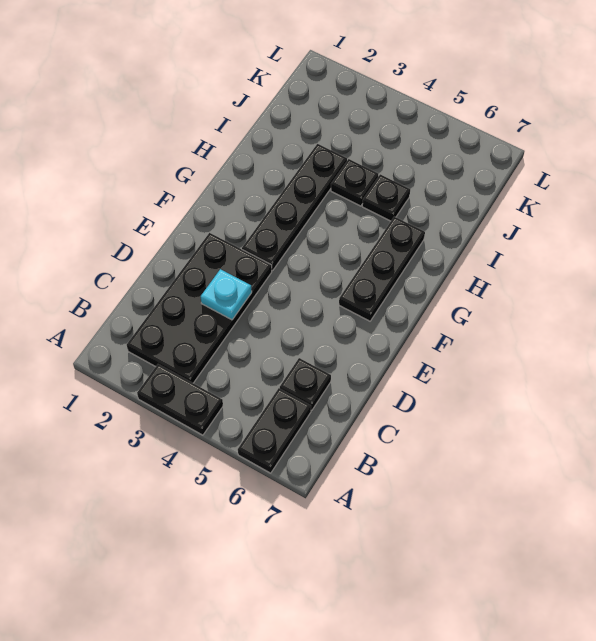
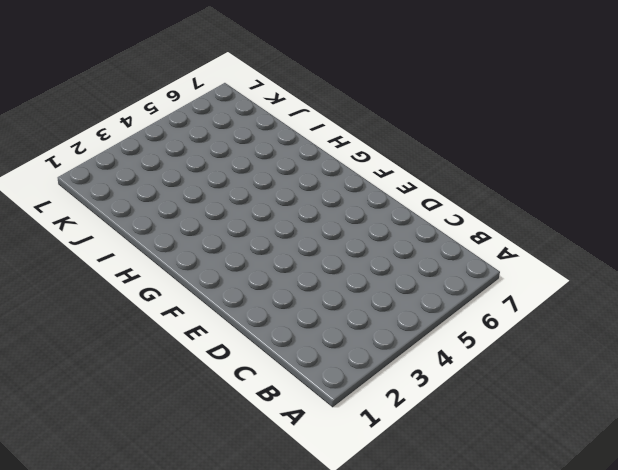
none -> black plate A3:A4 level 1
none -> black plate A6:B6 level 1

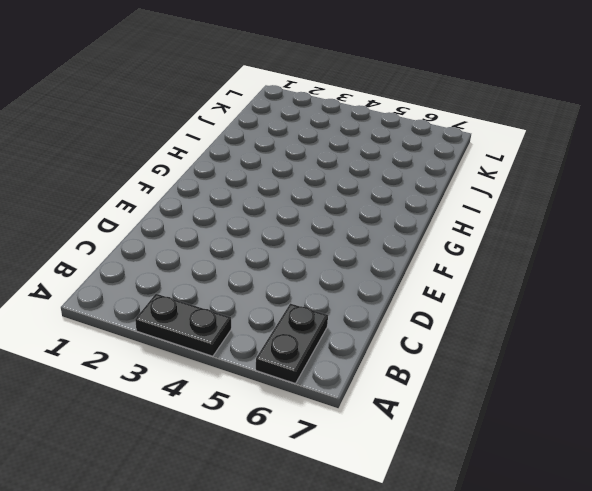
none -> black plate B2:E3 level 1
none -> black plate C6 level 1

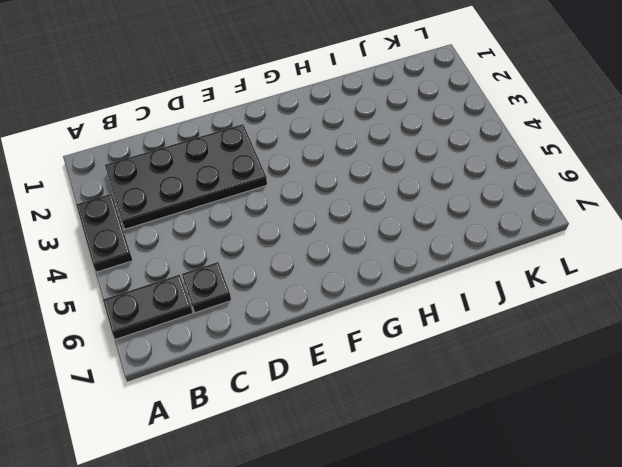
none -> black plate F3:I3 level 1
none -> black plate F6:H6 level 1

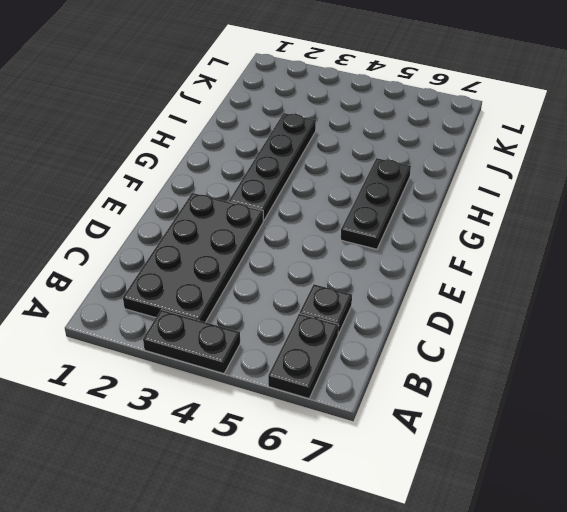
none -> black plate I4 level 1
none -> black plate I5 level 1

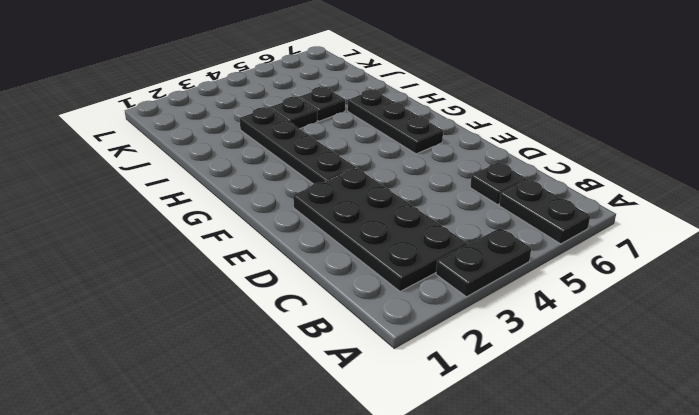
none -> cyan plate D3 level 2

